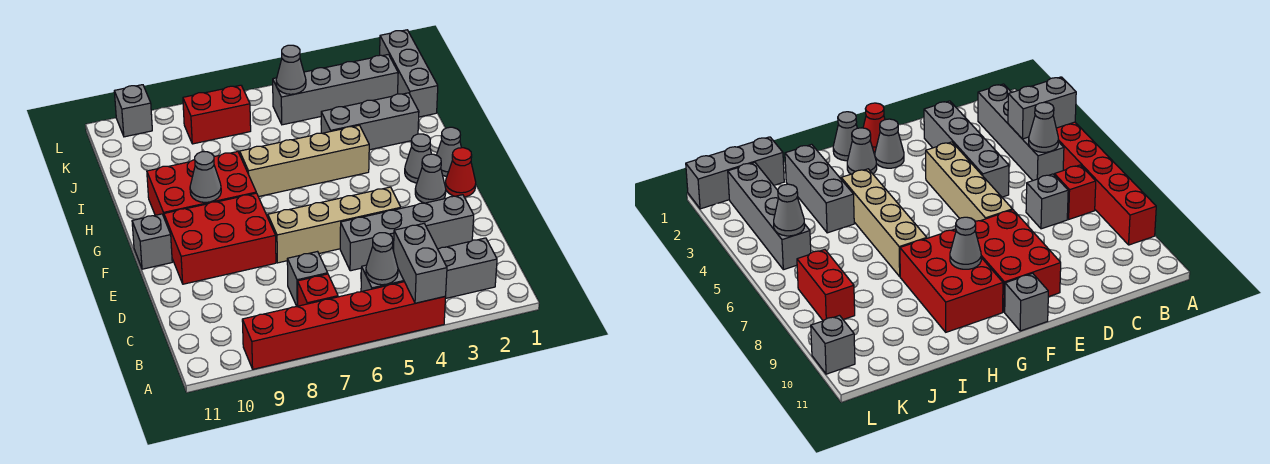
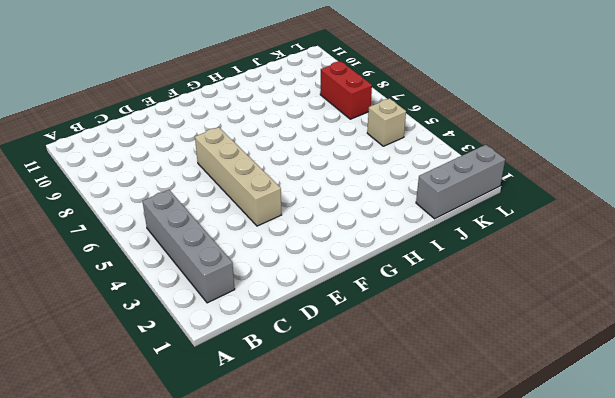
tan brick K5 level 1 -> grey brick K2:K5 level 1
none -> red brick A4:A9 level 1
none -> red brick B7 level 1
none -> grey brick C7 level 1

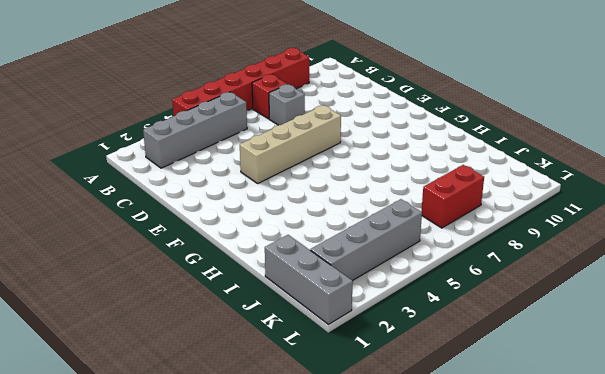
none -> grey brick D2:D5 level 1
none -> red brick E8:F10 level 1
none -> red cone F1 level 1

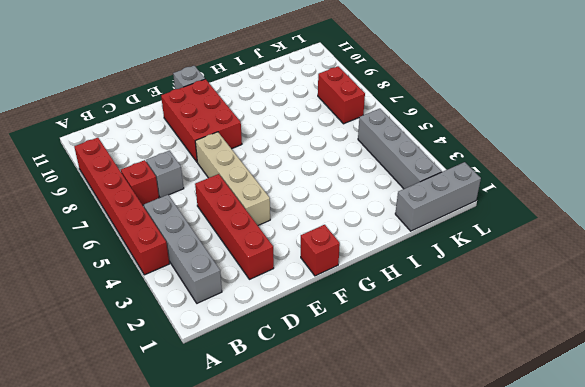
red brick D2:D5 level 1 -> grey brick D2:D5 level 1
red brick F1 level 1 -> red cone F1 level 1
none -> grey cone F2 level 1
none -> grey cone G1 level 1
none -> grey cone G2 level 1

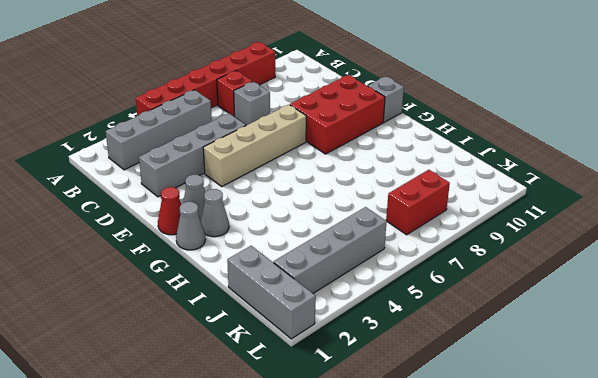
none -> red brick G8:H10 level 1
none -> tan brick H4:H7 level 1
none -> grey brick I2:I4 level 1

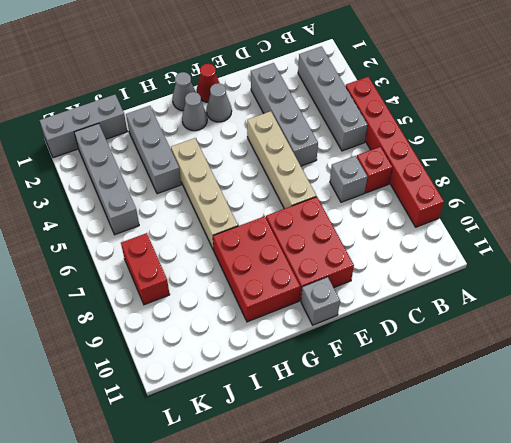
none -> grey brick L10 level 1
none -> grey brick A4:B4 level 2
none -> grey cone B5 level 2

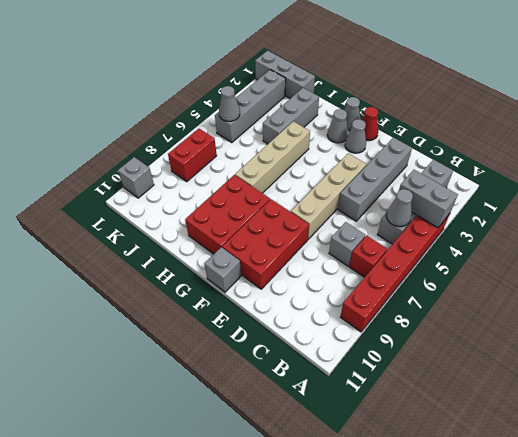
none -> grey cone G9 level 2

